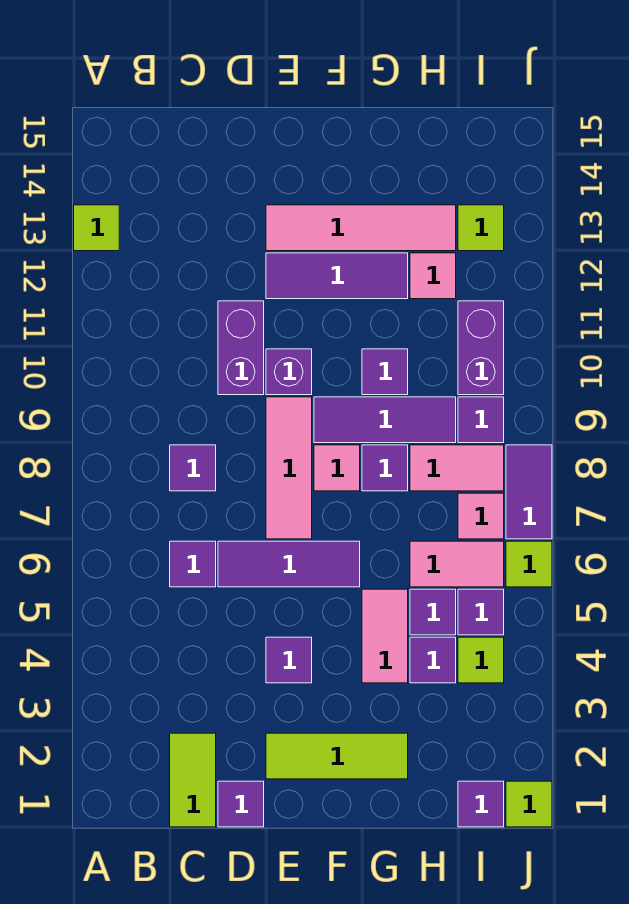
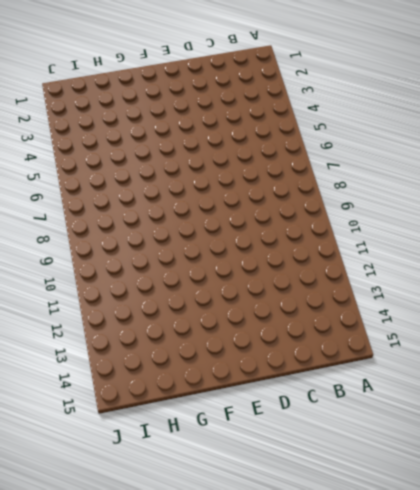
none -> lime tile A13 level 1
none -> lime tile C1:C2 level 1
none -> purple tile C6 level 1
none -> purple tile C8 level 1

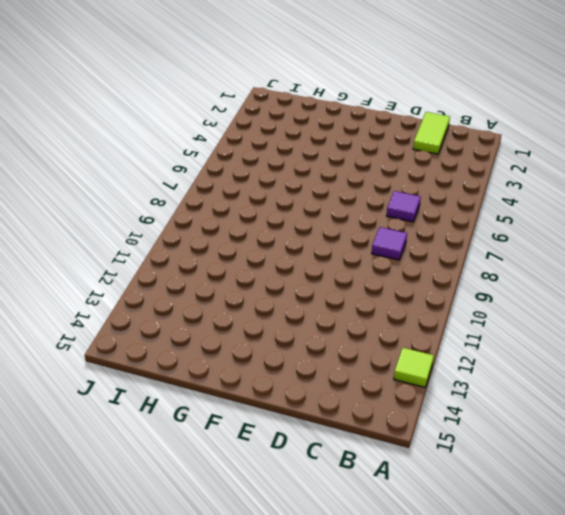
none -> purple tile D1 level 1
none -> purple tile D6:F6 level 1
none -> purple brick D10:D11 level 1
none -> lime tile E2:G2 level 1

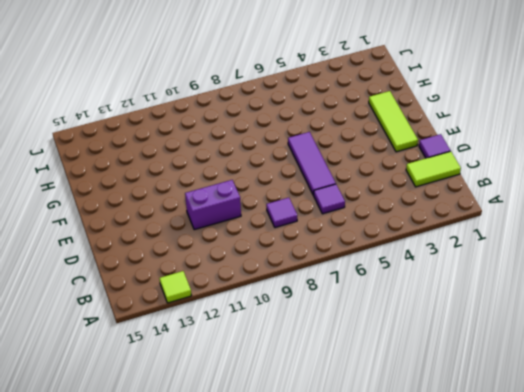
none -> purple tile E4 level 1
none -> pink tile E7:E9 level 1
none -> purple brick E10 level 1
none -> purple tile E12:G12 level 1

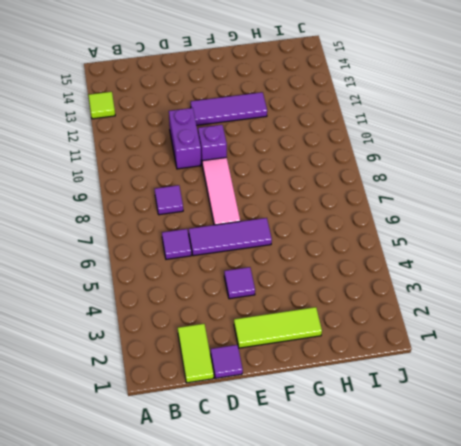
none -> pink tile E13:H13 level 1
none -> pink tile F8 level 1
none -> purple tile F9:H9 level 1
none -> pink tile G4:G5 level 1

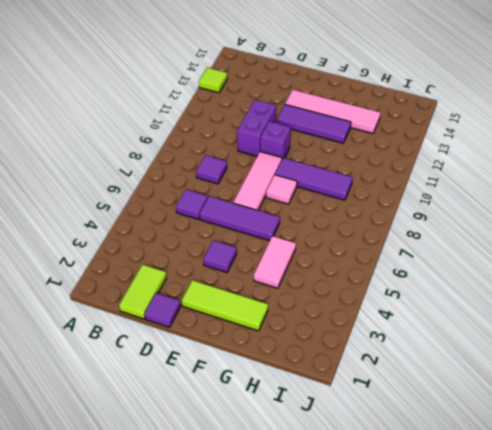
none -> purple tile G8 level 1
none -> purple tile G10 level 1
none -> purple tile H4 level 1
none -> purple tile H5 level 1

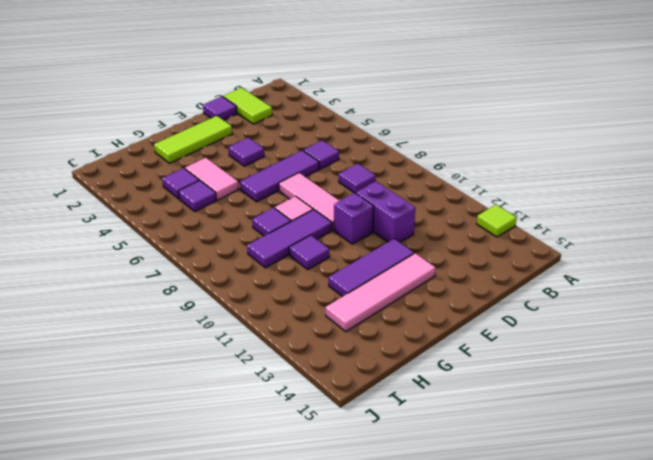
none -> pink tile H6:I6 level 1
none -> pink tile H8:I8 level 1
none -> pink tile H12 level 1
none -> purple tile I1 level 1

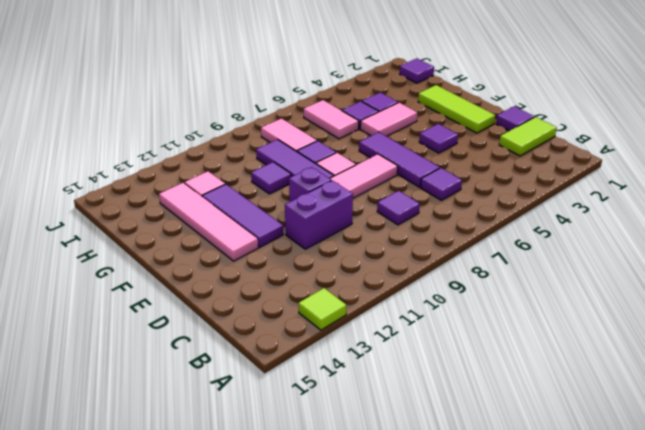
none -> lime tile I4 level 1
none -> purple tile I5 level 1
none -> pink tile I7 level 1
none -> purple tile I9 level 1

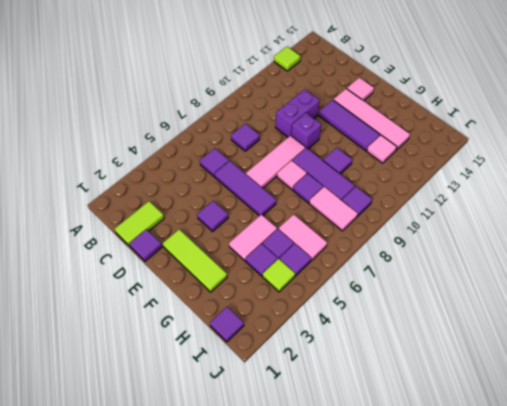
pink tile E14 level 1 -> pink tile I7 level 1
none -> purple brick I10:I11 level 1
none -> lime tile I13 level 1
none -> lime tile J1 level 1
none -> lime tile J6 level 1

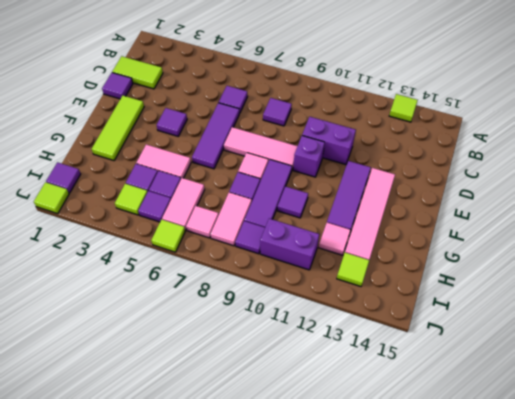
none -> purple tile J7:J8 level 1

